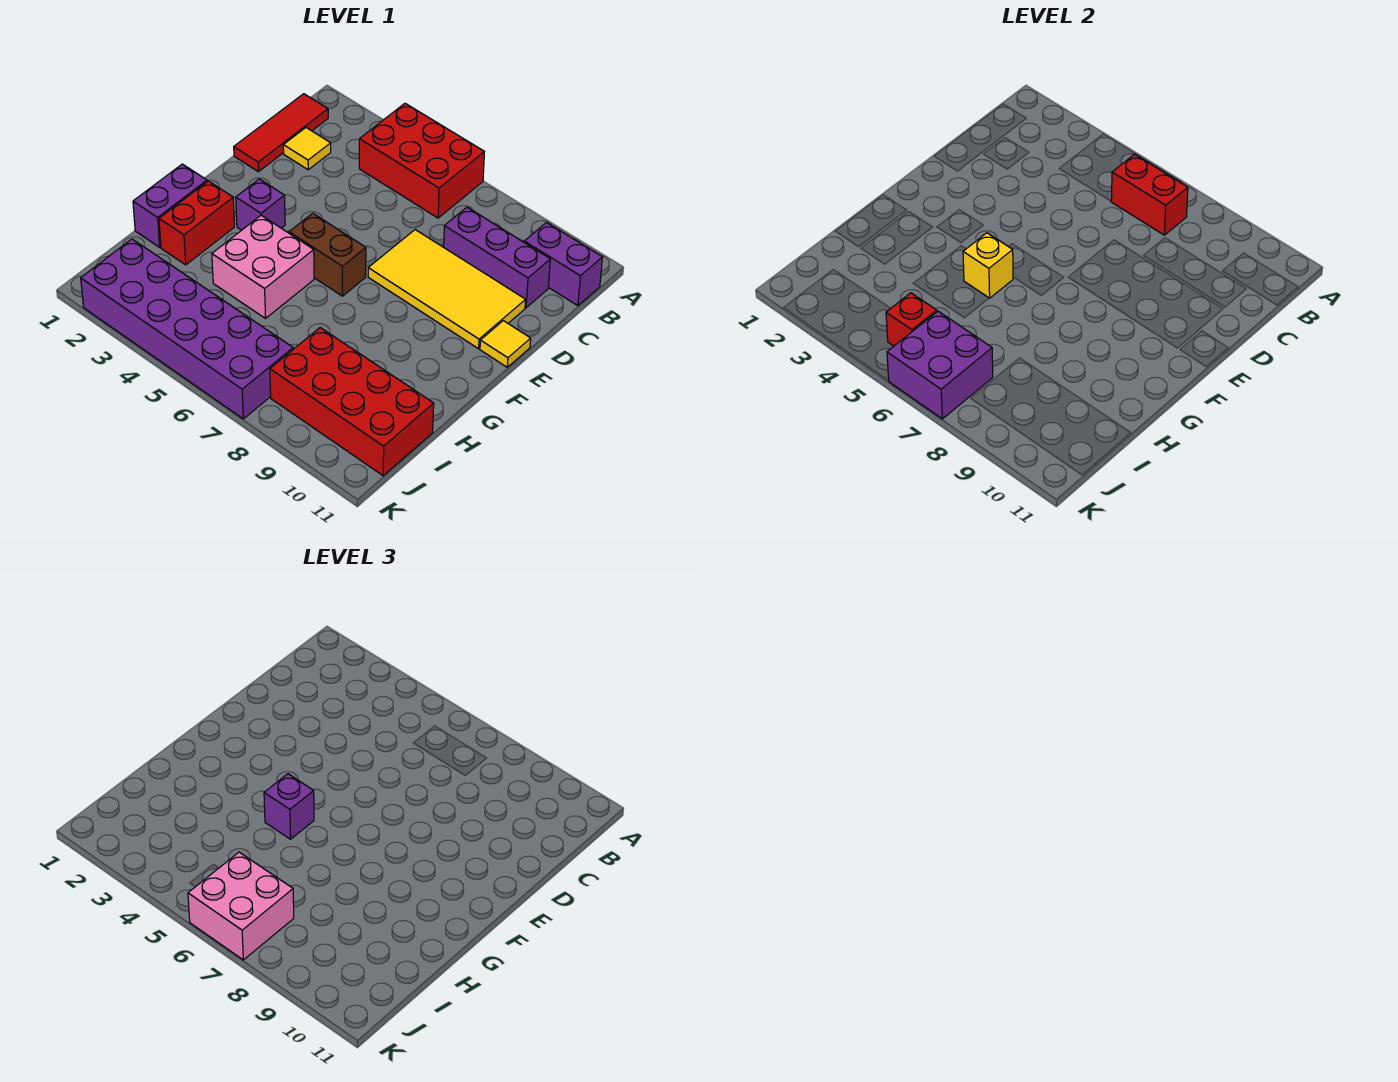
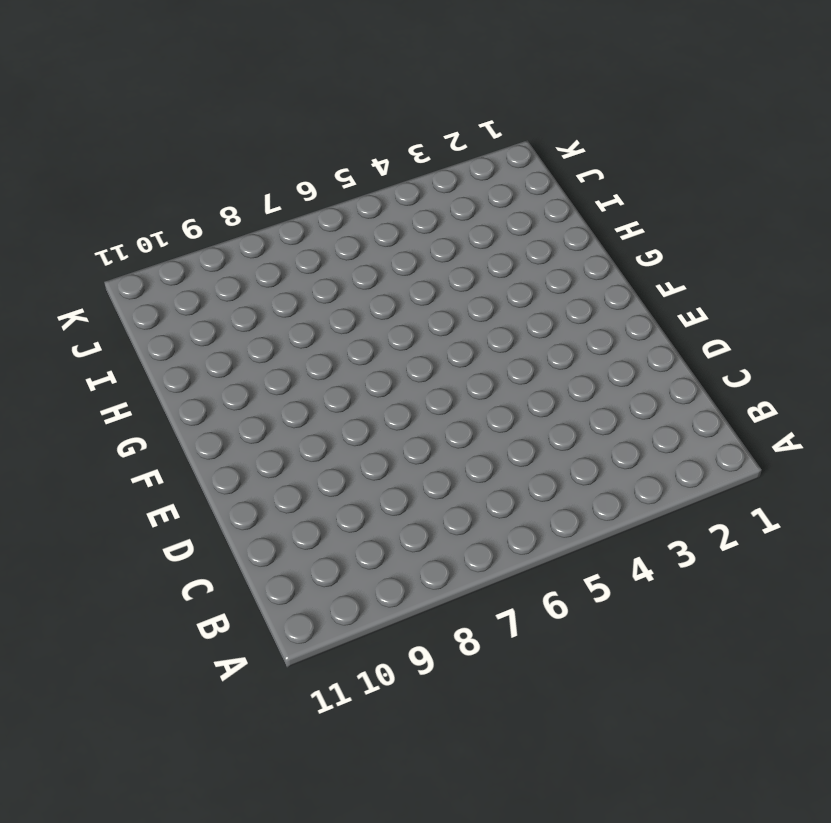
none -> red brick A4:B6 level 1
none -> red tile B1:D1 level 1
none -> purple brick B10:B11 level 1

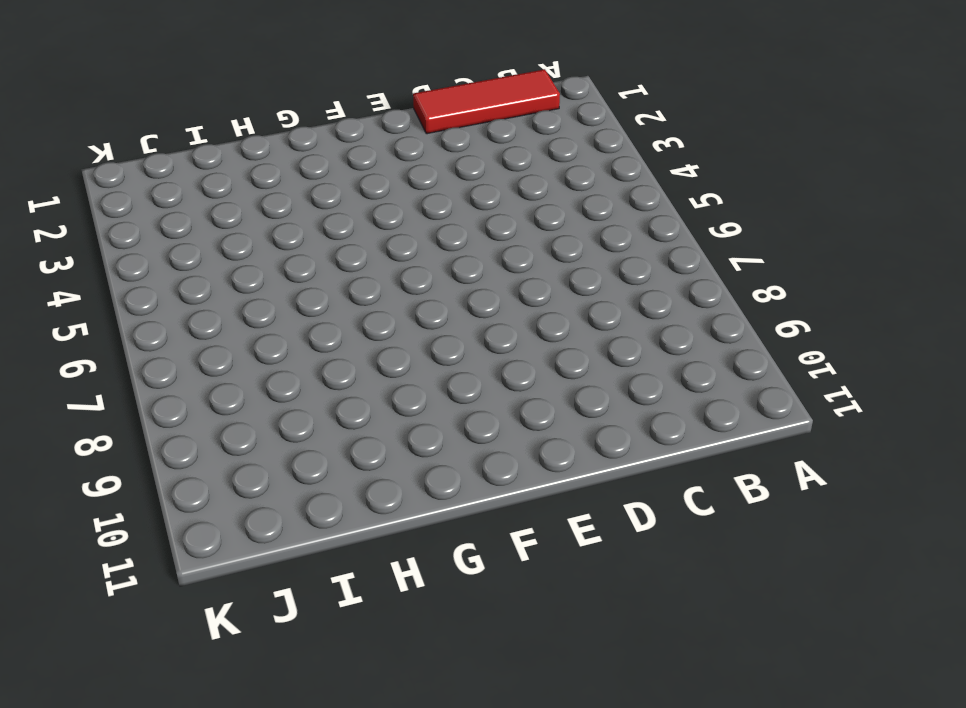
none -> red brick A4:B6 level 1
none -> purple brick B10:B11 level 1
none -> yellow tile C2 level 1

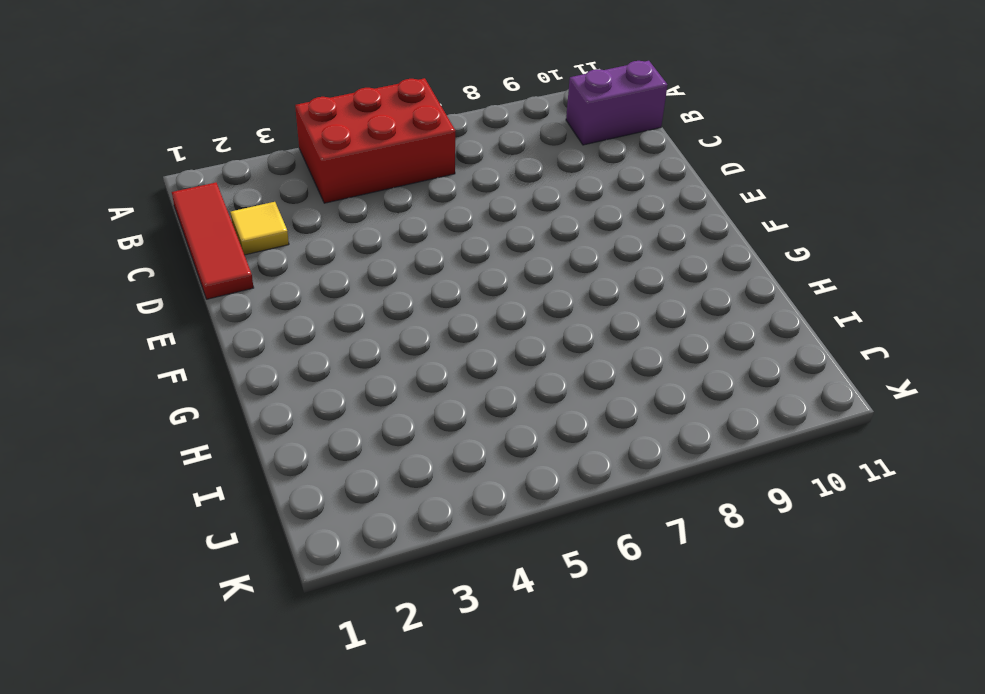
none -> purple brick C8:C10 level 1
none -> yellow tile D7:E10 level 1
none -> yellow tile E11 level 1

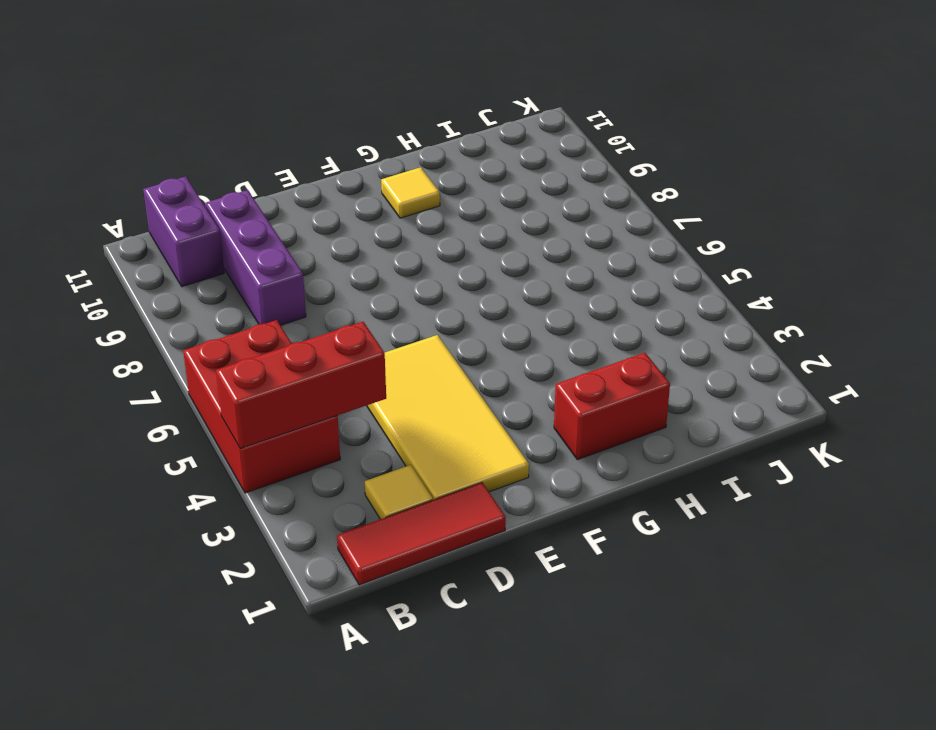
red brick A4:C4 level 2 -> none
yellow tile D2:E5 level 1 -> yellow tile D7:E10 level 1
yellow tile G10 level 1 -> yellow tile E11 level 1
none -> purple brick F3 level 1
none -> brown brick F5:F6 level 1
none -> purple brick G1:H1 level 1

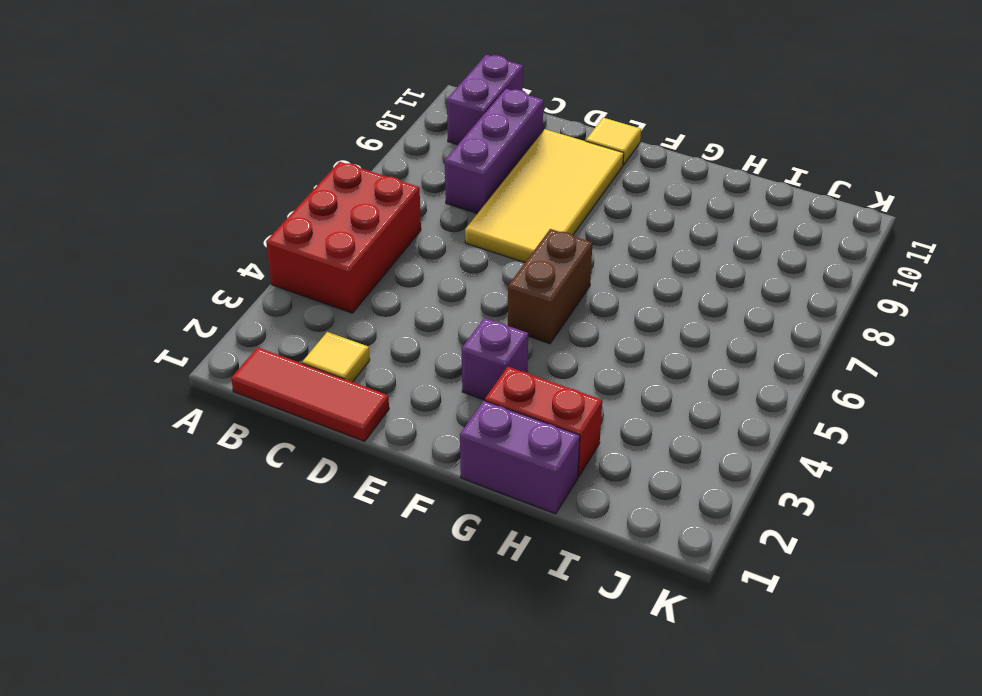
none -> pink brick G4:H5 level 1
none -> red brick I8:J11 level 1
none -> purple brick J2:K7 level 1

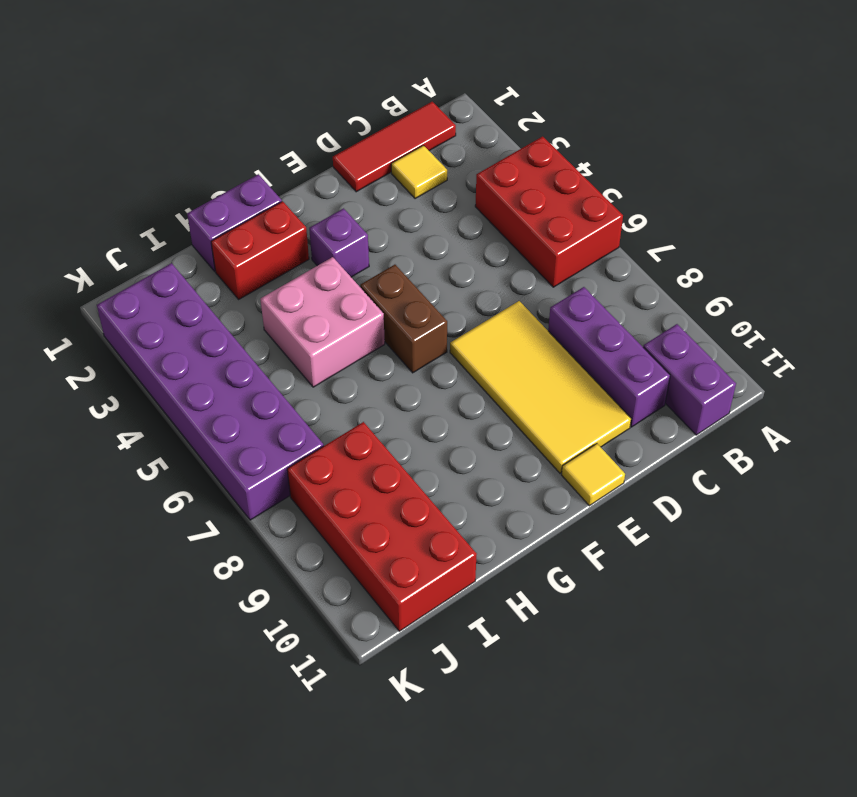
none -> red brick B6:B7 level 2
none -> yellow brick G5 level 2
none -> red brick J5 level 2

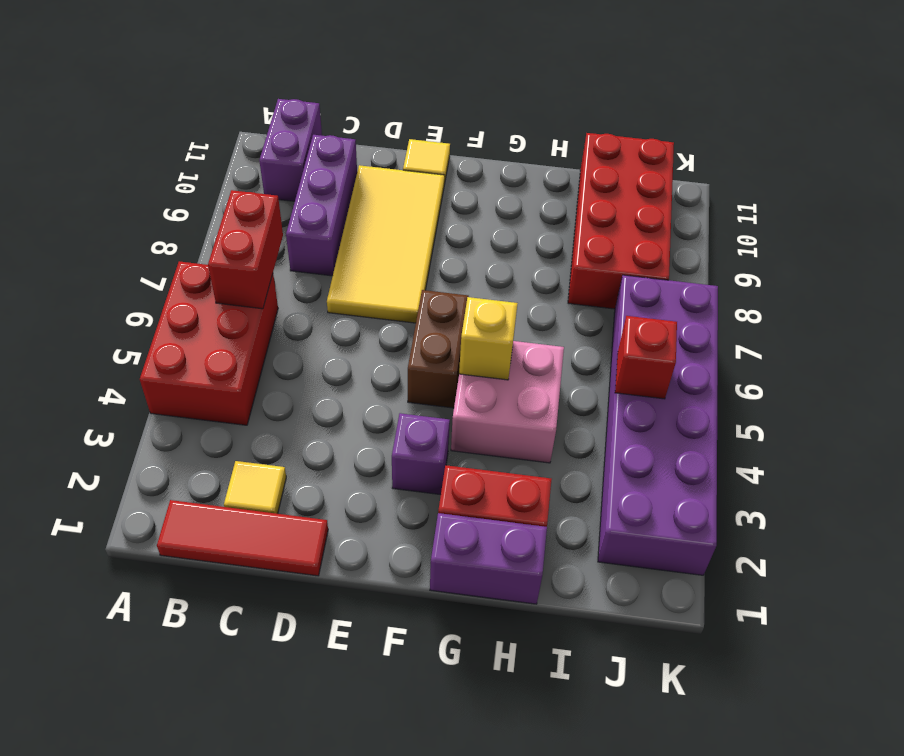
none -> purple brick J6:K7 level 2
none -> purple brick G5 level 3
none -> pink brick J6:K7 level 3

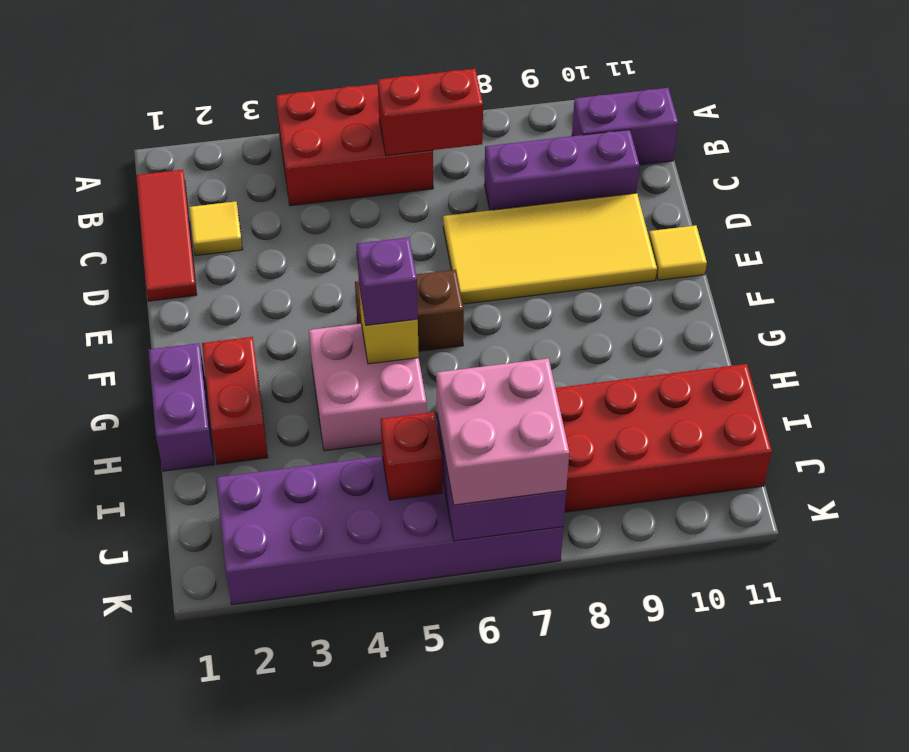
none -> purple brick F3 level 1

